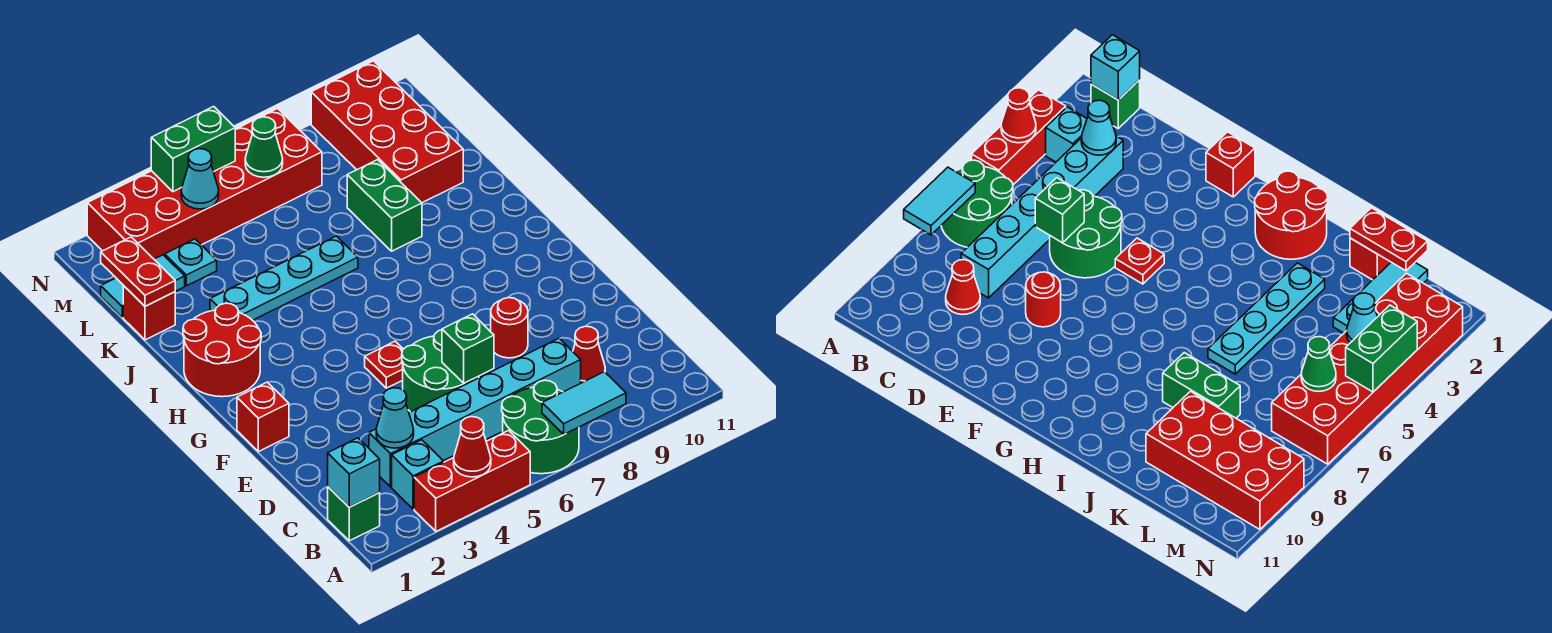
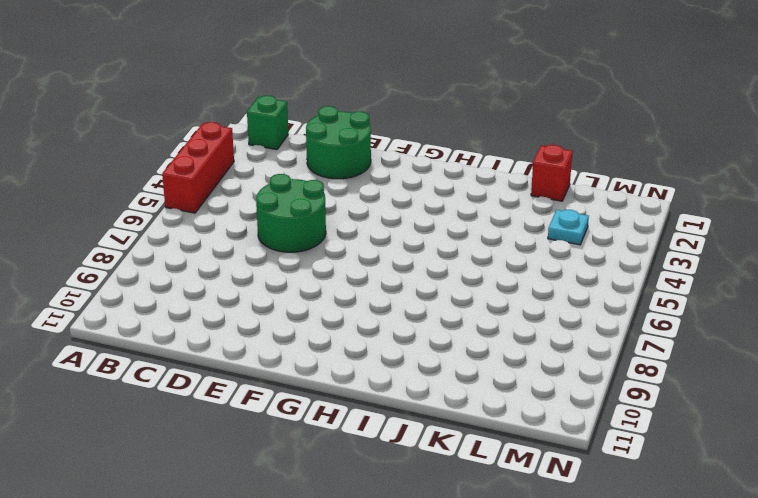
green round brick D1:E2 level 1 -> green round brick A6:B7 level 1
none -> cyan brick B3 level 1
none -> cyan brick C3:C8 level 1
none -> red cone C9 level 1

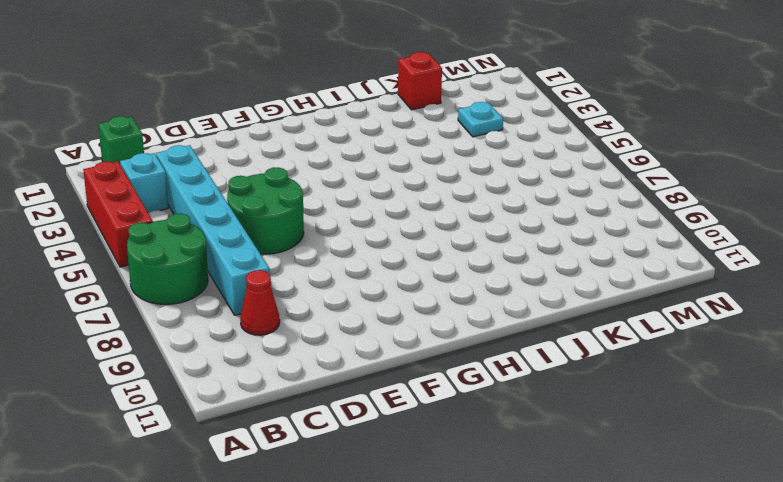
none -> red round brick E8 level 1
none -> red brick F1 level 1
none -> red plate F5 level 1

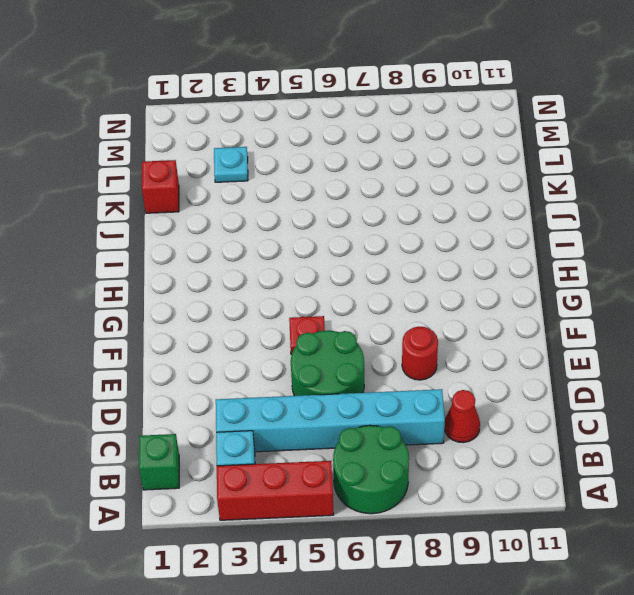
none -> red brick F1 level 1
none -> red round brick H1:I2 level 1
none -> cyan plate J3:J6 level 1

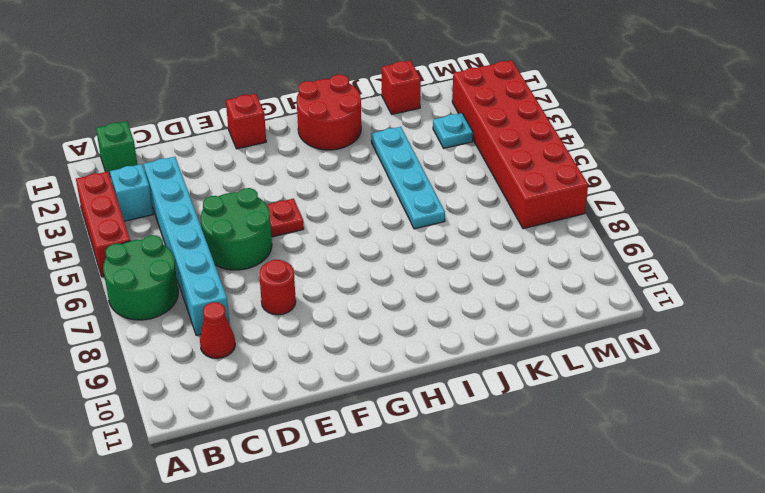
none -> green brick J8:K8 level 1
none -> red brick K9:N10 level 1
none -> cyan tile L1:L2 level 1

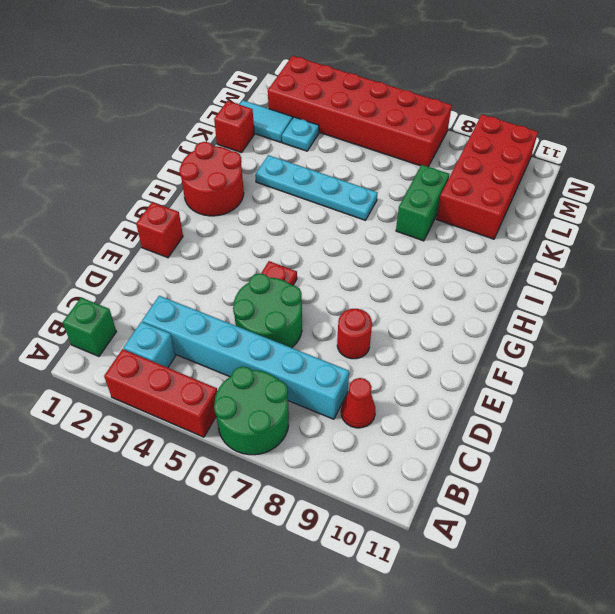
none -> red cone A4 level 2
none -> cyan tile A7:A8 level 2
none -> cyan brick B1 level 2

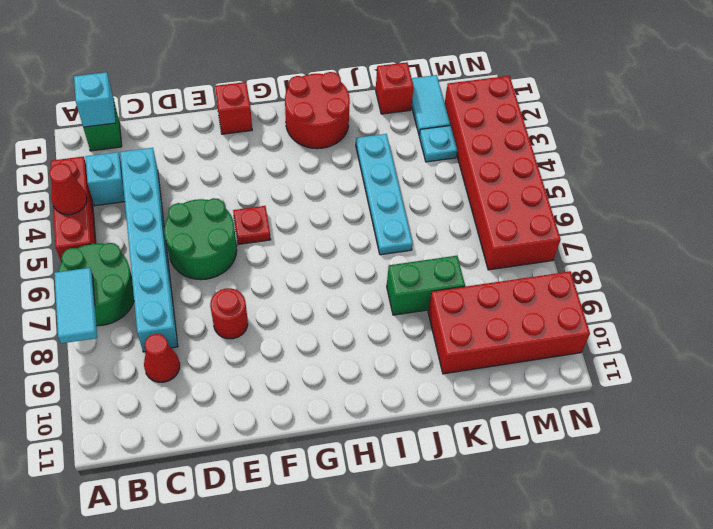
none -> cyan cone C3 level 2
none -> green brick D6 level 2
none -> red plate K1:L1 level 2

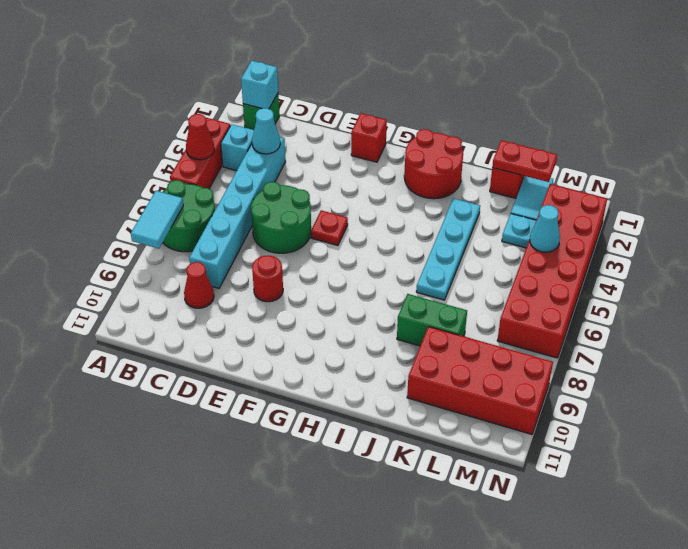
none -> green brick D6 level 2
none -> green cone M6 level 2
none -> green brick N4:N5 level 2

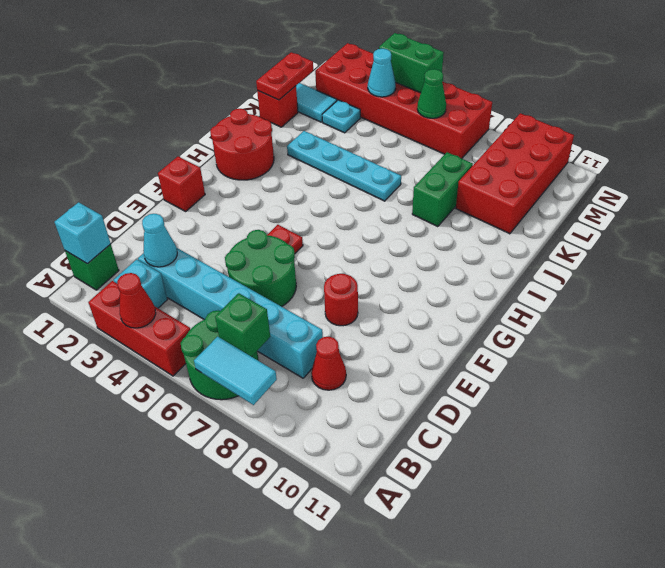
green brick B7 level 2 -> green brick D6 level 2

